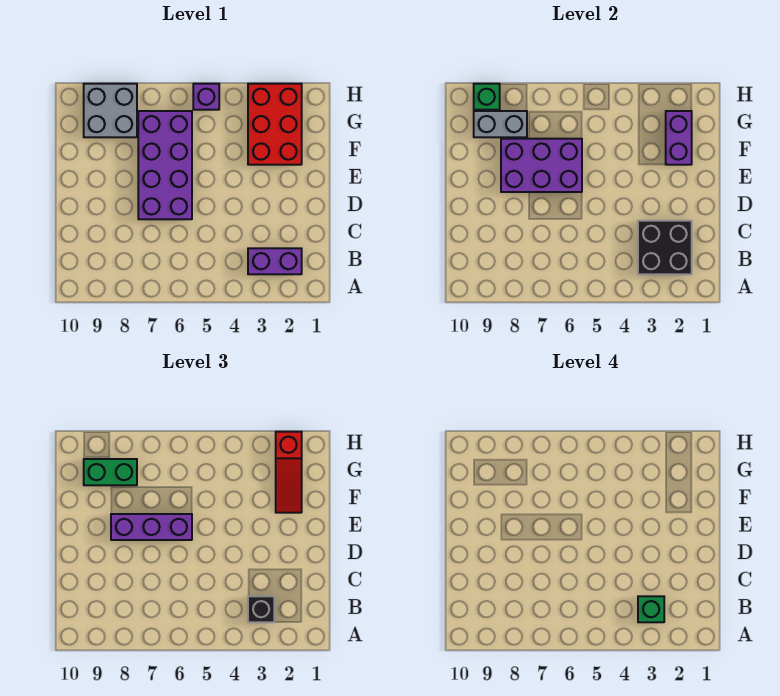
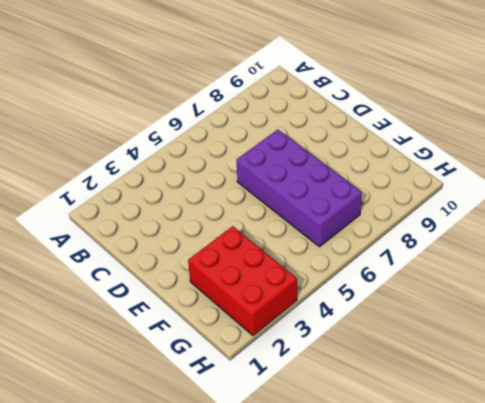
none -> purple brick B2:B3 level 1
none -> grey brick G8:H9 level 1
none -> purple brick H5 level 1

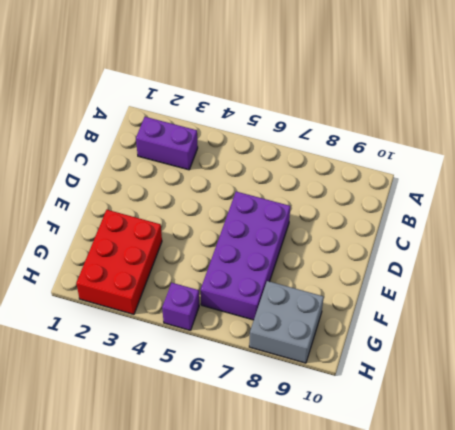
none -> black brick B2:C3 level 2
none -> purple brick E6:F8 level 2
none -> purple brick F2:G2 level 2

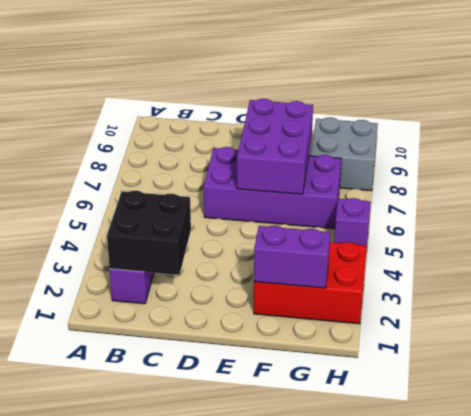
none -> grey brick G8:G9 level 2
none -> green brick H9 level 2
none -> black brick B3 level 3

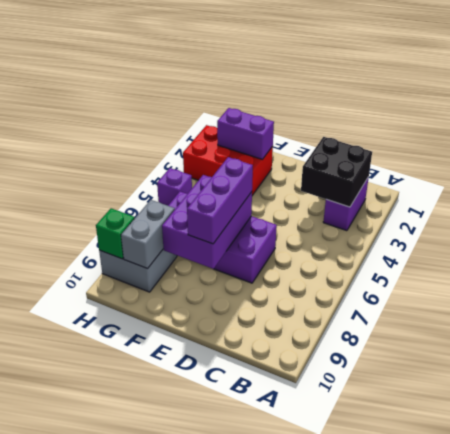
none -> black brick B3 level 3
none -> red slope F2:H2 level 3 top H
none -> green brick G8:G9 level 3

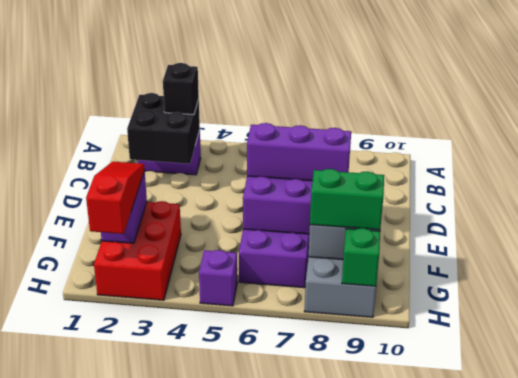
none -> green brick B3 level 4

